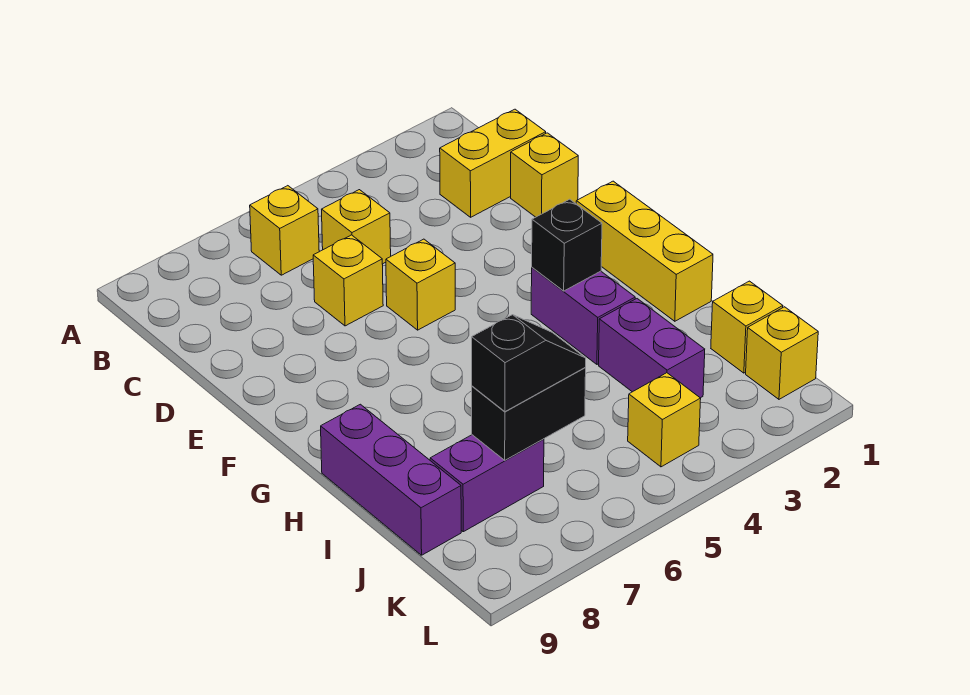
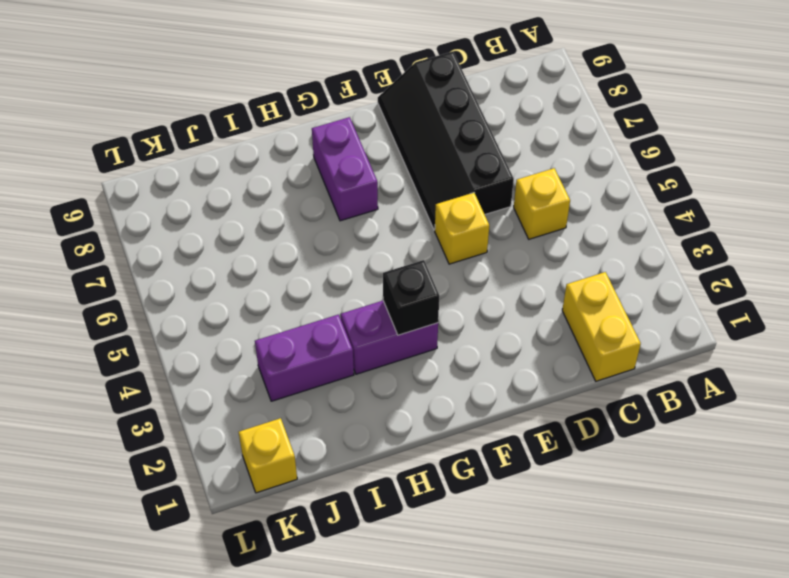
black slope D6:E9 level 1 top D -> yellow brick D6 level 1
purple brick G7:G8 level 1 -> purple brick J7:J8 level 1
none -> yellow brick B6 level 1
none -> yellow brick D1 level 1
none -> yellow brick F1:H1 level 1

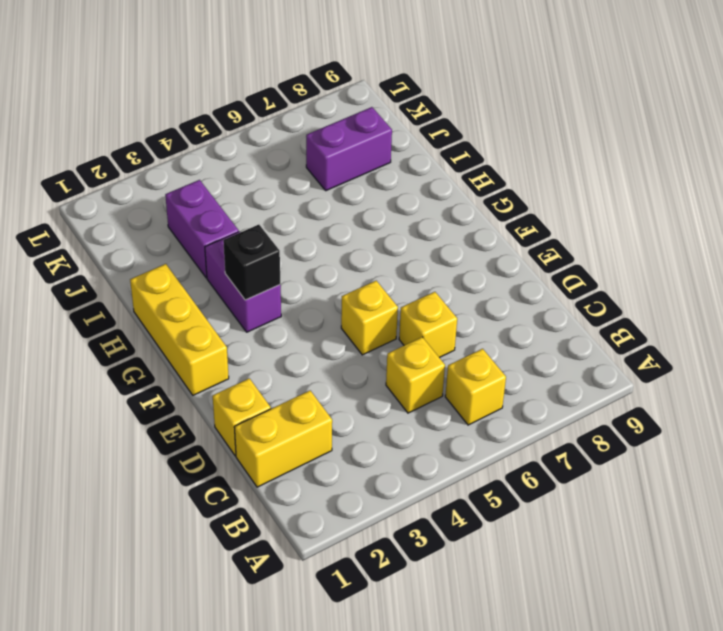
none -> purple brick H9:J9 level 1
none -> yellow brick J1 level 1
none -> yellow brick K1 level 1

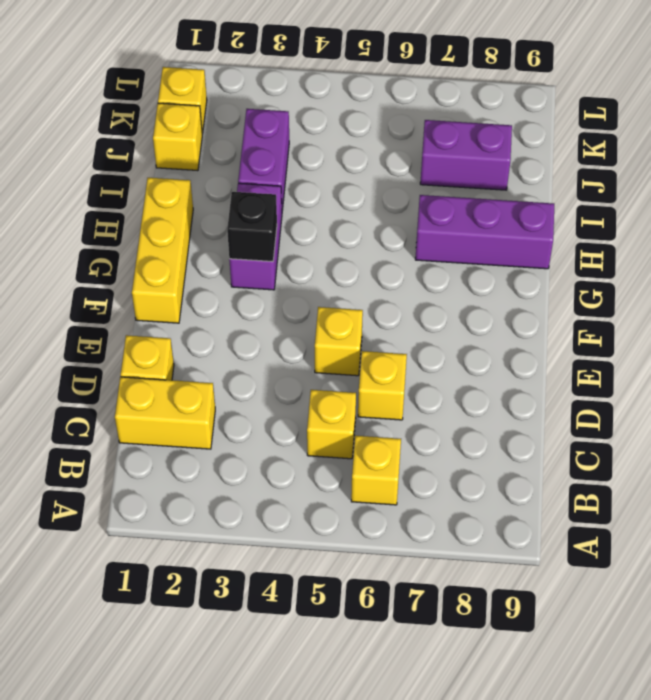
purple brick H7:H9 level 1 -> purple brick H9:J9 level 1
none -> yellow brick K4 level 1
none -> black brick J6:J7 level 2
none -> black slope J6:J7 level 3 top 7

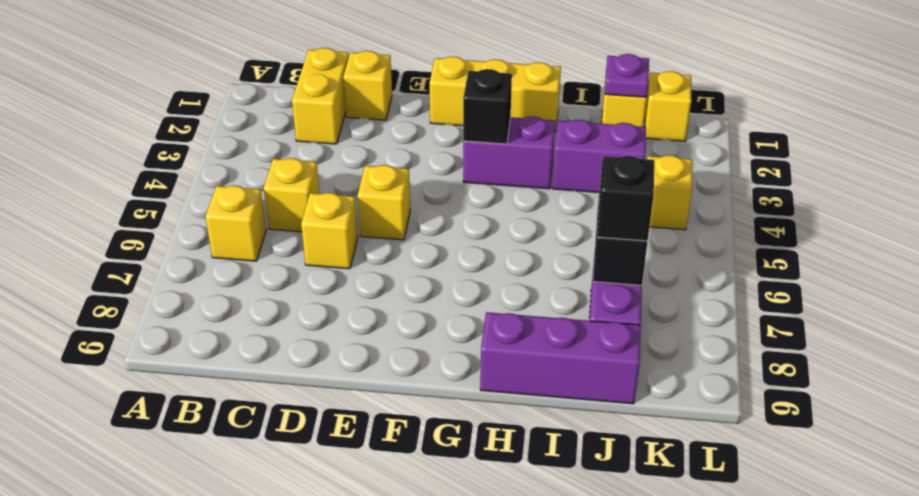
purple plate J1 level 2 -> none

